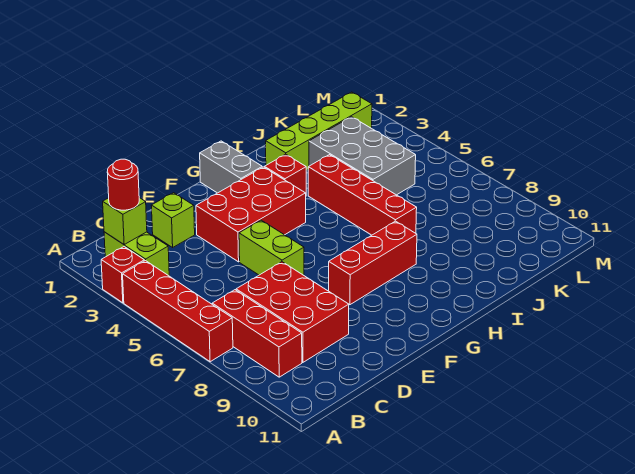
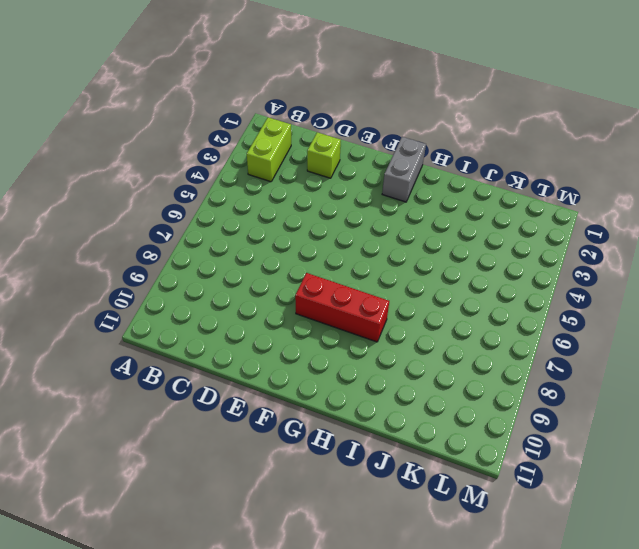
none -> red brick A3 level 1
none -> red brick A4:A7 level 1
none -> red brick B7:B9 level 1

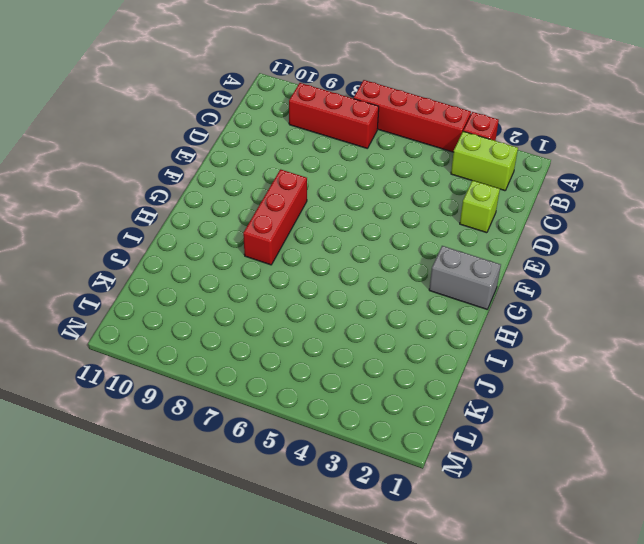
none -> red brick C7:D9 level 1
none -> red brick E3:G4 level 1
none -> lime brick E5:E6 level 1

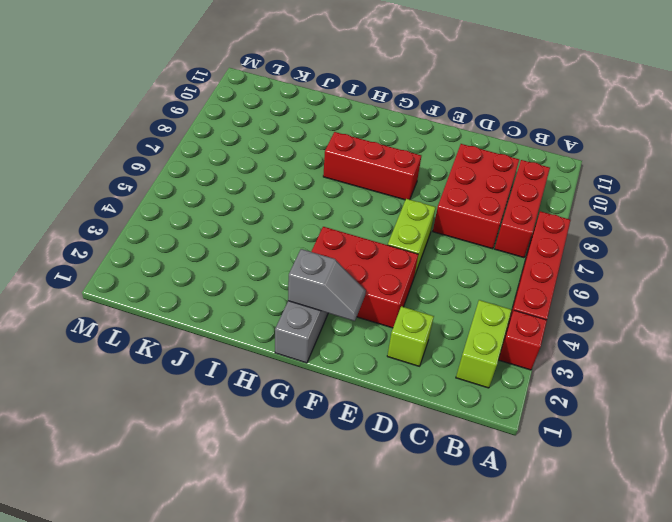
grey slope F2:G2 level 2 top G -> none
none -> red brick H3 level 1
none -> lime brick I2:L2 level 1
none -> red brick I4:I7 level 1

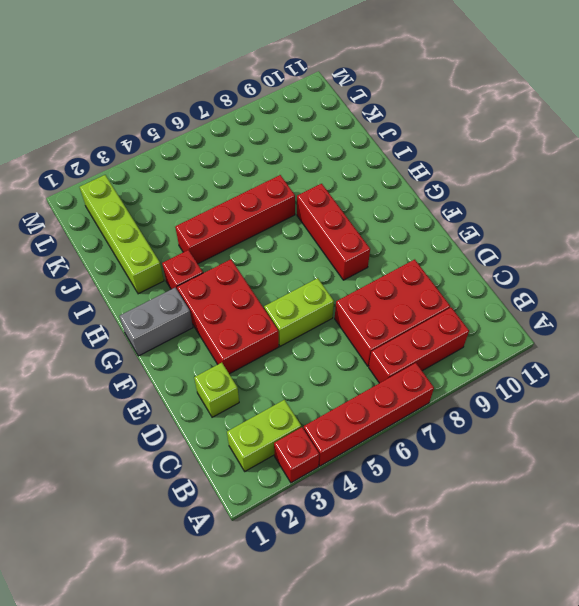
none -> grey brick J3:K5 level 1
none -> lime brick B2 level 2
none -> red round brick B2 level 3

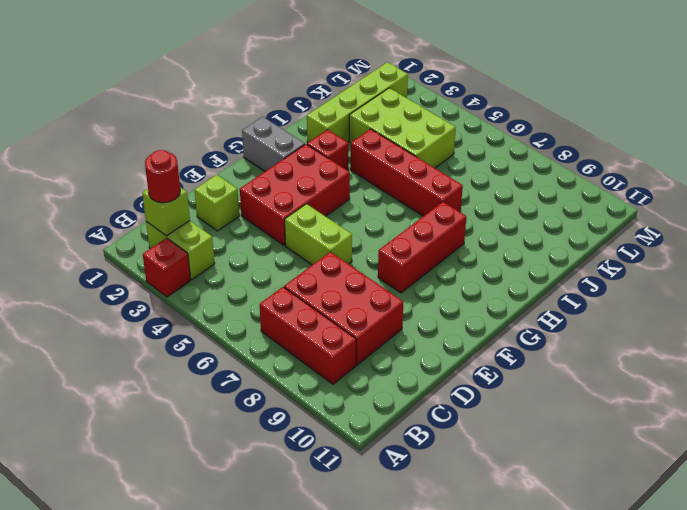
lime brick J3:K5 level 1 -> grey brick J3:K5 level 1
none -> red brick A4:A7 level 1

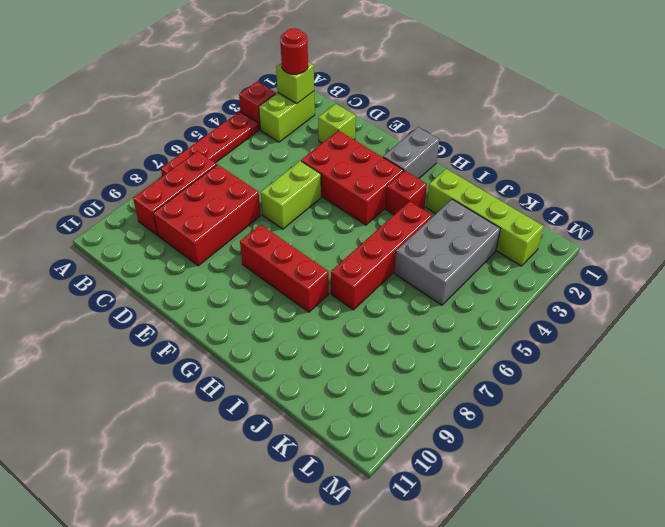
red plate A4:A7 level 1 -> red brick A4:A7 level 1

